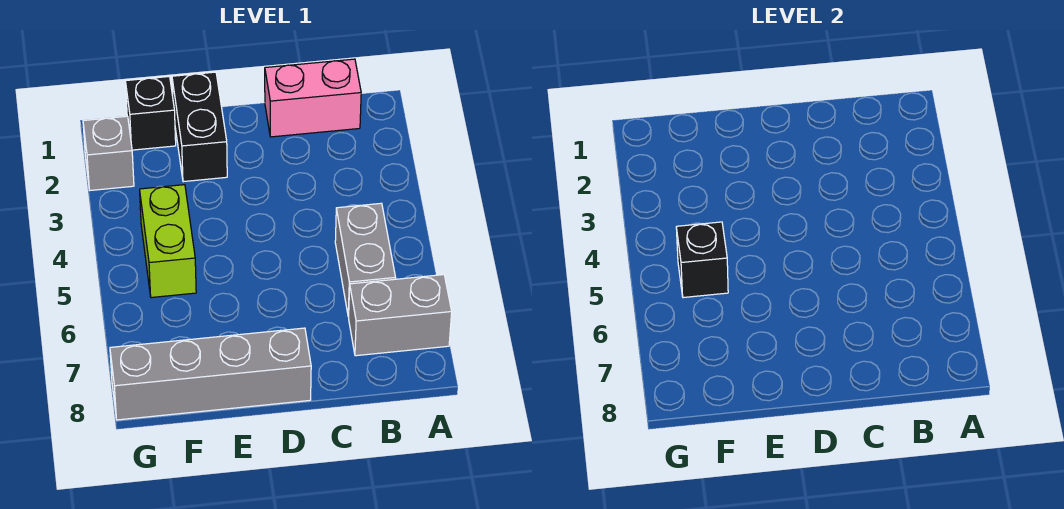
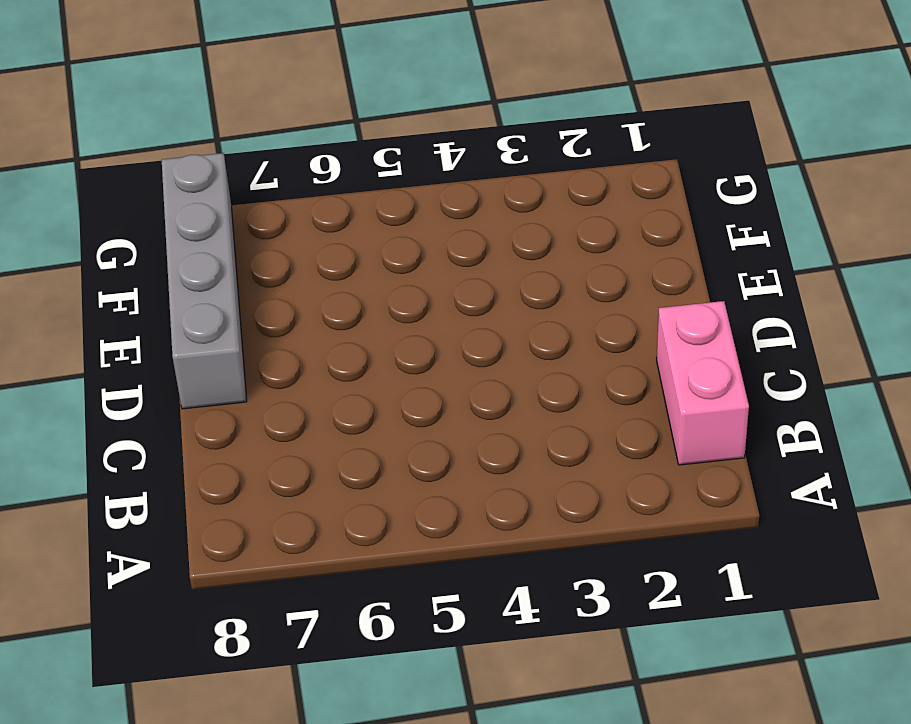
none -> grey brick A7:B7 level 1
none -> grey brick B5:B6 level 1

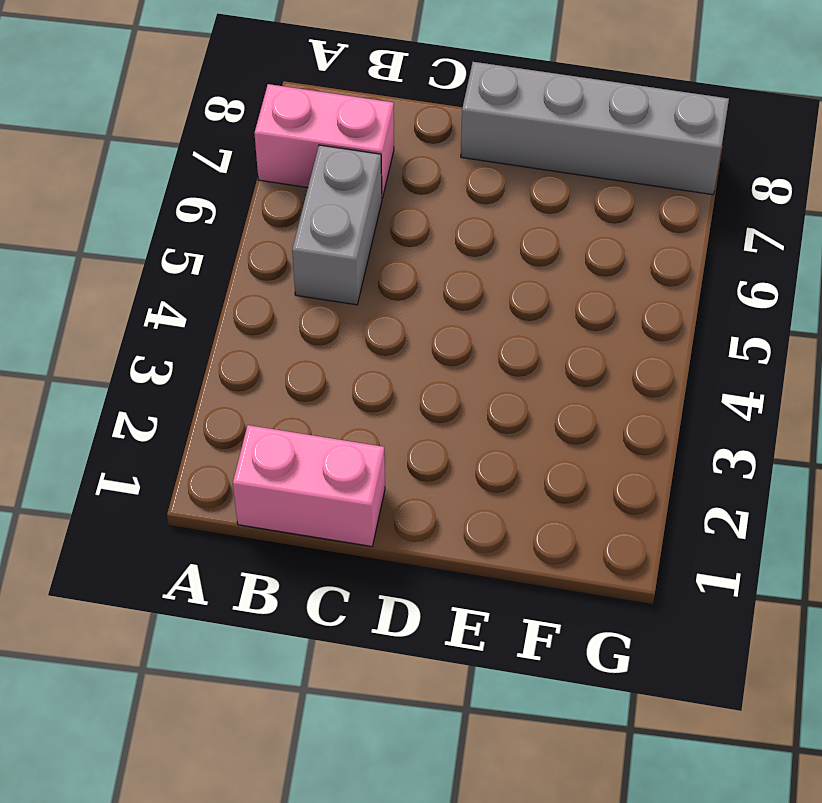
pink brick A7:B7 level 1 -> grey brick A7:B7 level 1
none -> black brick E1:E2 level 1
none -> black brick F1 level 1

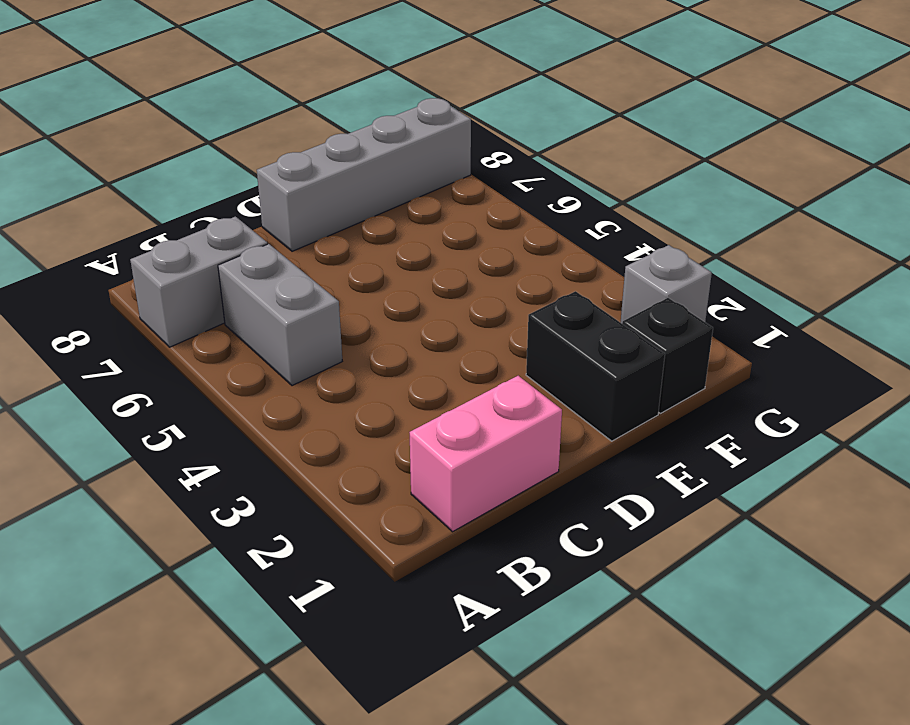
none -> lime brick F4:F5 level 1
none -> black brick F5 level 2

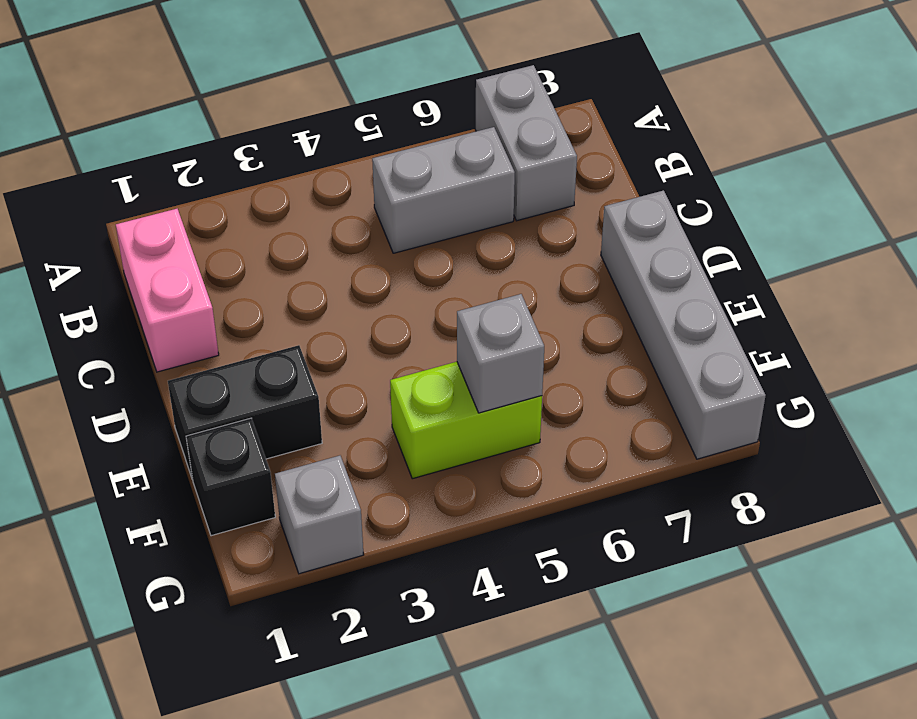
grey brick F5 level 2 -> black brick F5 level 2

